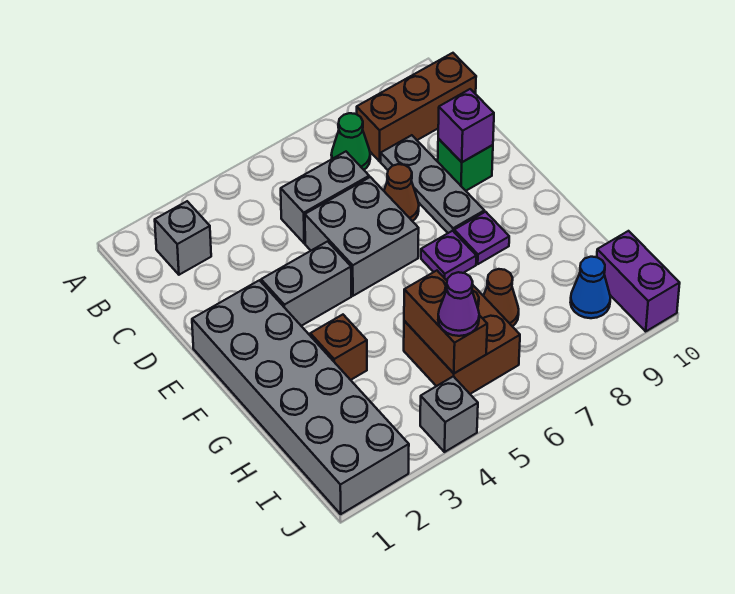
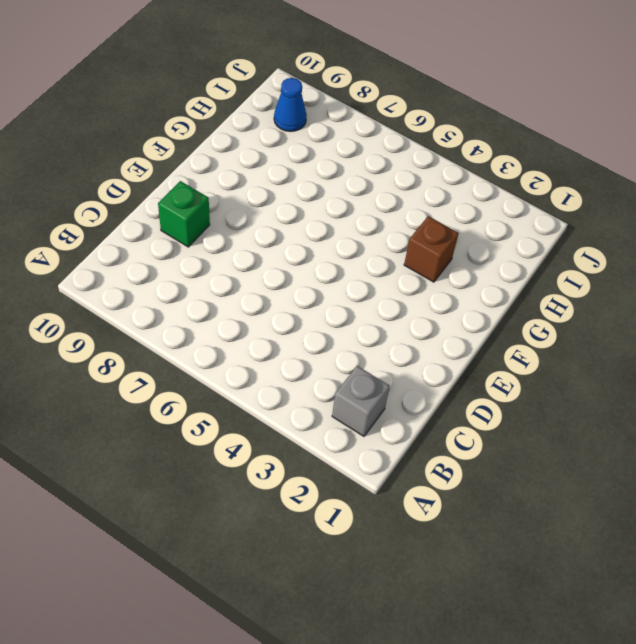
none -> green cone B7 level 1
none -> brown brick B8:B10 level 1
none -> grey brick C5:C6 level 1

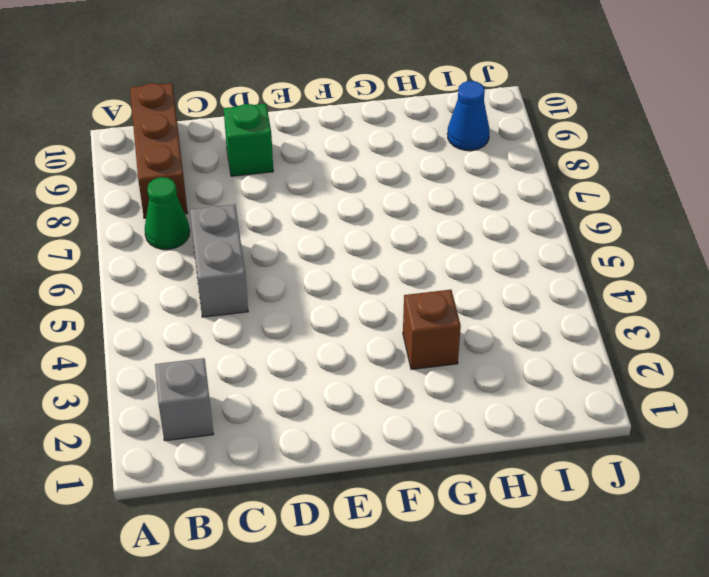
none -> grey plate C8:E8 level 1
none -> grey brick D5:E6 level 1
none -> brown cone D7 level 1

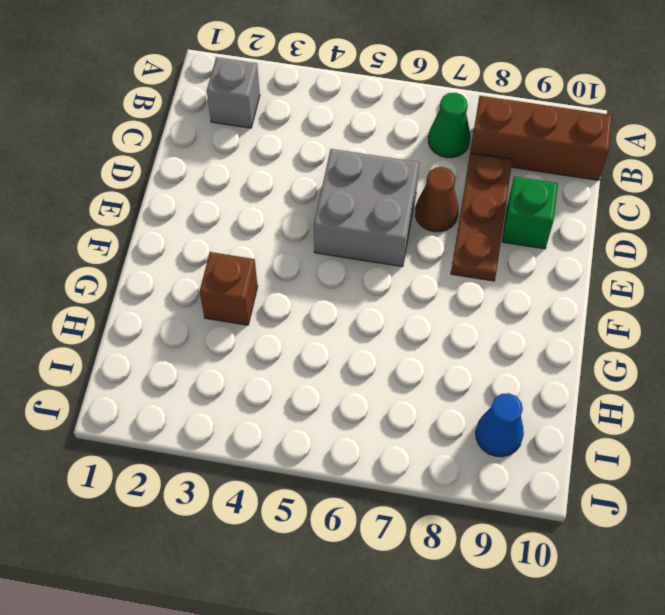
brown plate C8:E8 level 1 -> grey plate C8:E8 level 1
none -> grey brick C5:C6 level 1
none -> grey brick E1:J2 level 1
none -> grey brick E3:E4 level 1

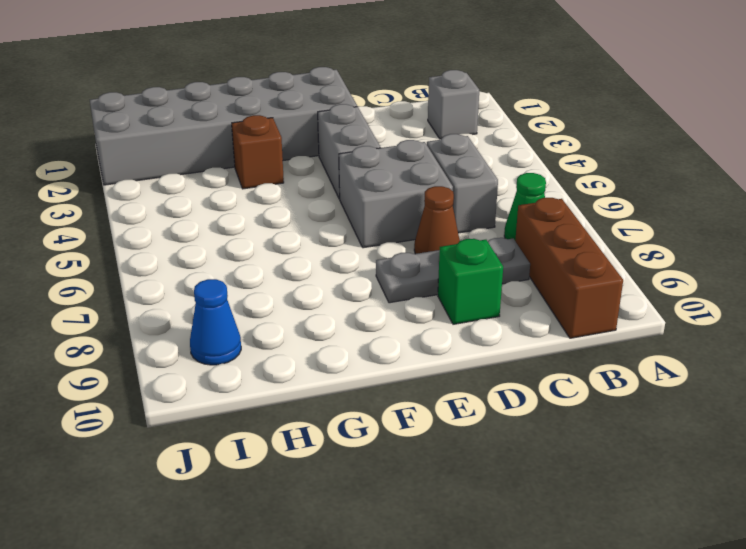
none -> purple plate F7 level 1
none -> purple plate F8 level 1
none -> brown brick H5:I6 level 1

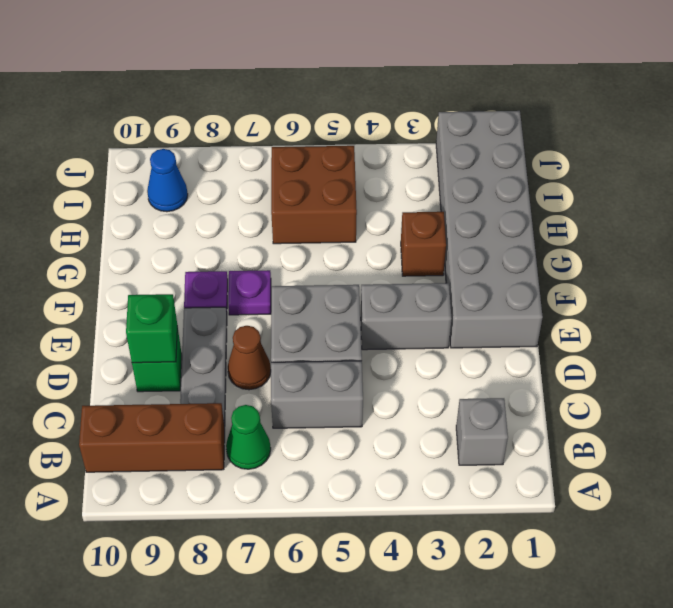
green brick D9 level 2 -> purple brick D9 level 2
none -> brown cone H7 level 1
none -> purple brick I10:J10 level 1
none -> grey brick J4 level 1

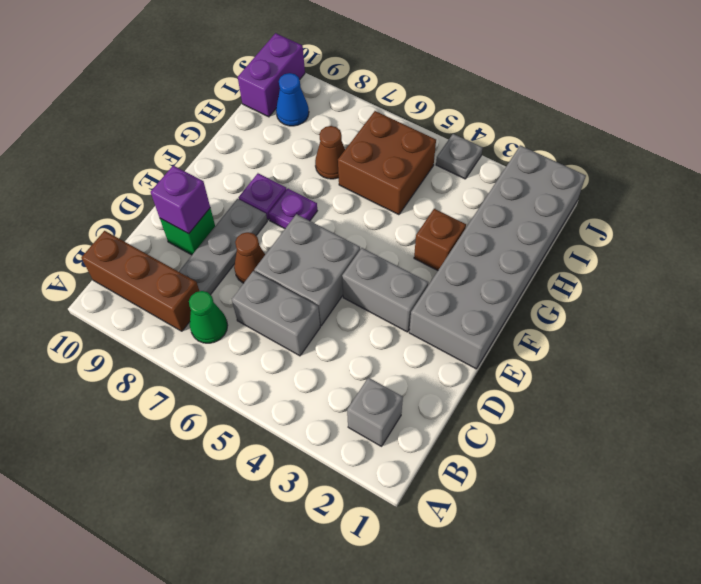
grey plate J4 level 1 -> grey brick J4 level 1
none -> brown brick H5:I5 level 2
none -> purple cone I5 level 3

